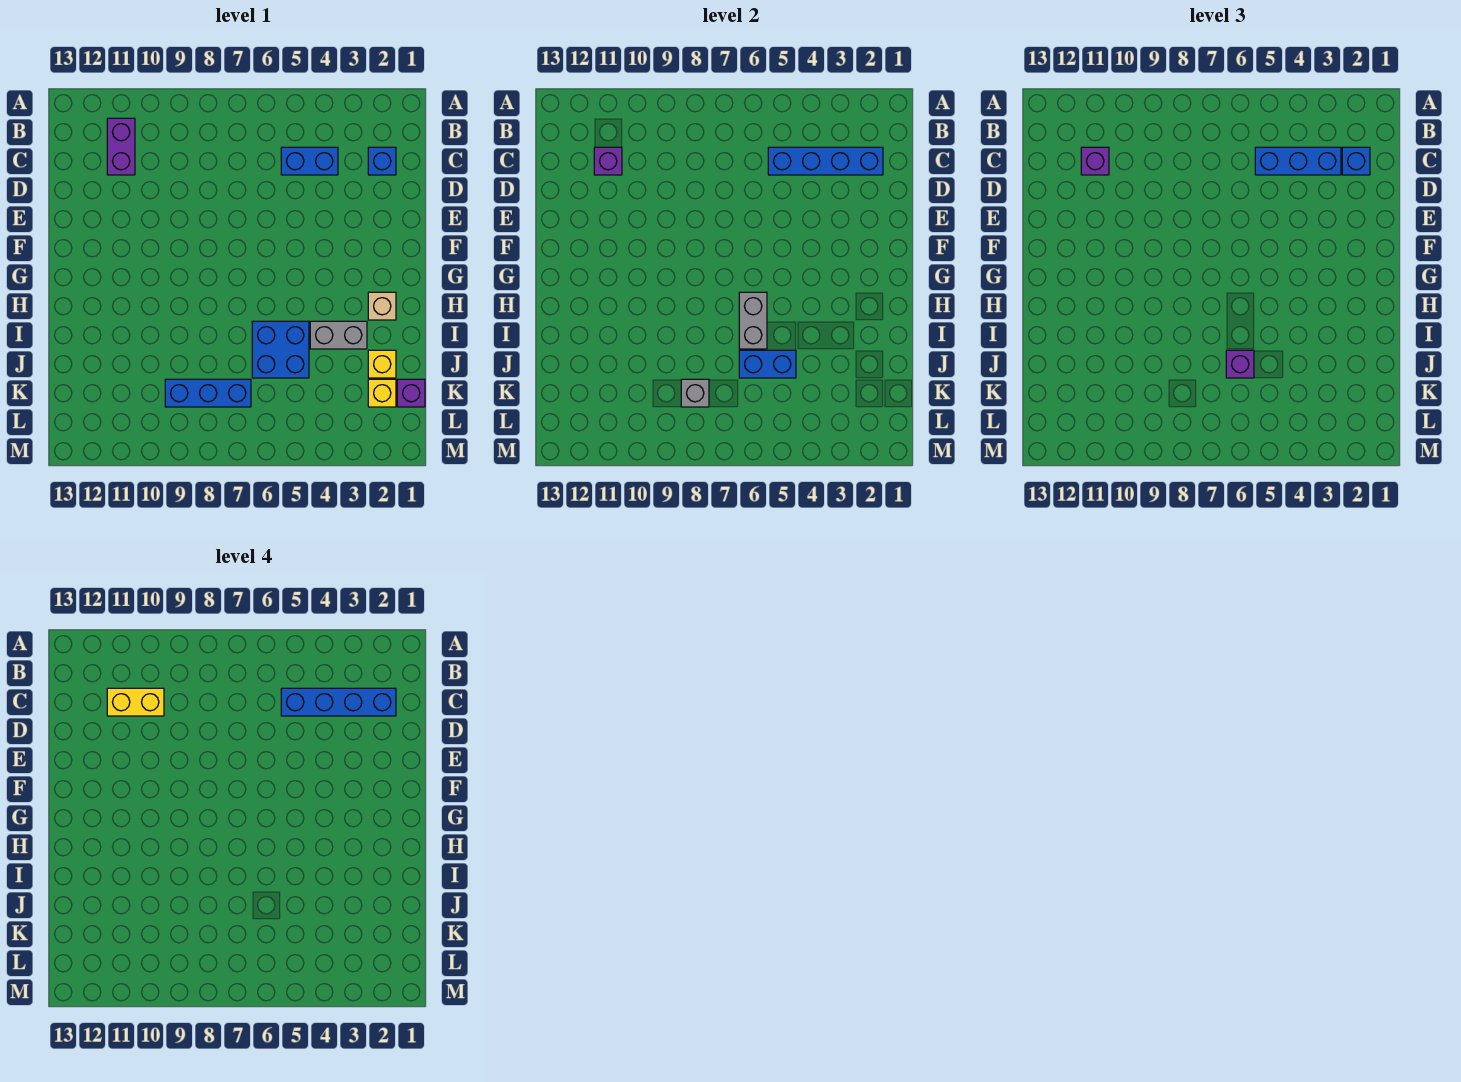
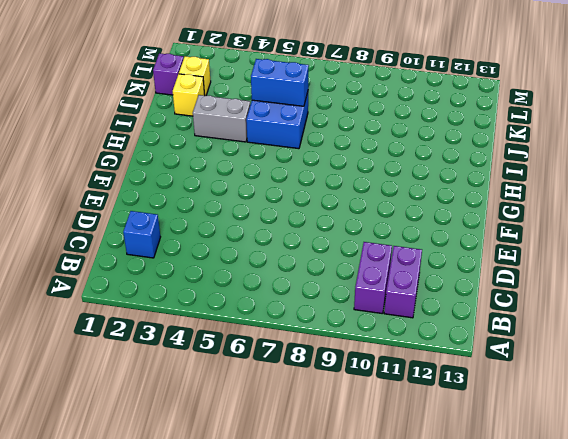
purple brick B10:C10 level 1 -> none
none -> blue brick C4:C5 level 1
none -> tan brick H2 level 1
none -> blue brick K7:K9 level 1

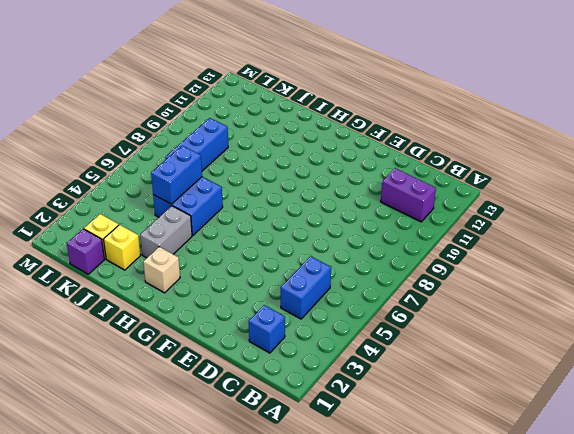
none -> blue brick C2:C5 level 2
none -> purple brick C11 level 2
none -> grey brick H6:I6 level 2

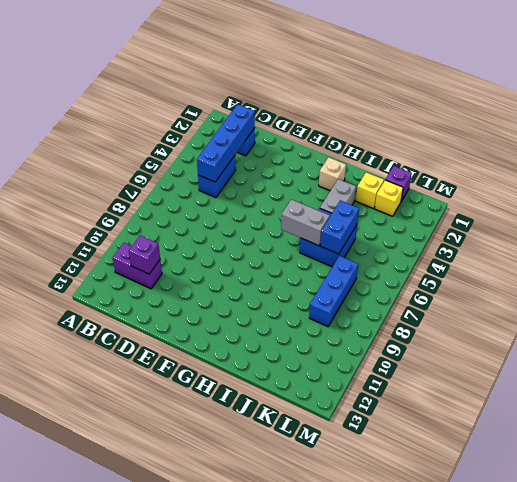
none -> grey brick K8 level 2
none -> blue brick C2 level 3
none -> blue brick C3:C5 level 3

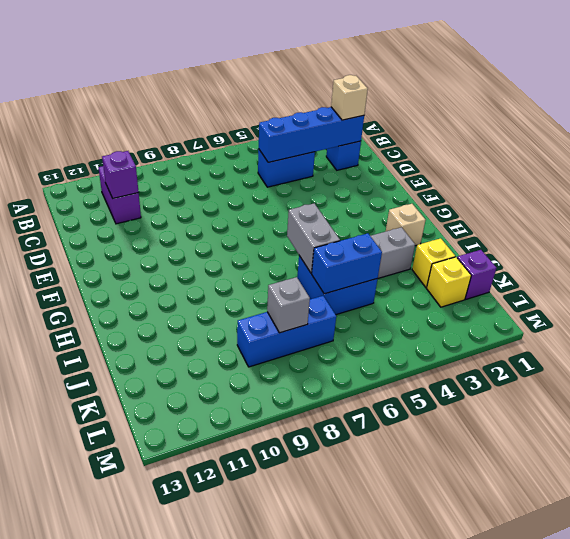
tan brick C2 level 3 -> blue brick C2 level 3
none -> blue brick C3:C5 level 3
none -> purple brick C11 level 3
none -> purple brick J6 level 3

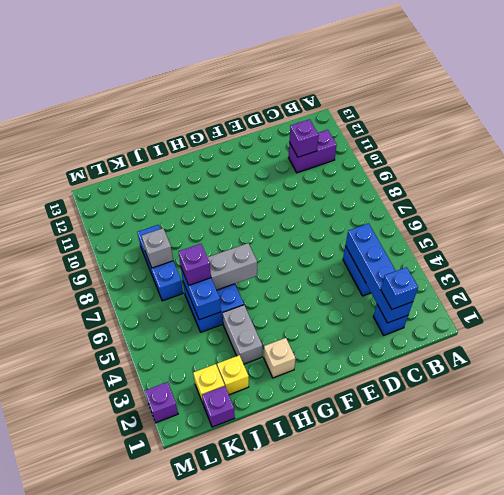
purple brick M2 level 1 -> purple brick C11 level 3
none -> blue brick C3:C5 level 3
none -> blue brick C2:C5 level 4
none -> yellow brick C10:C11 level 4

